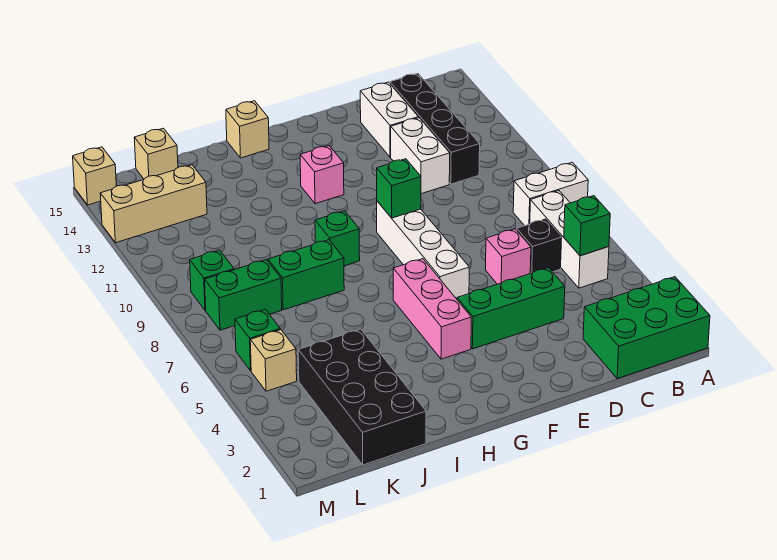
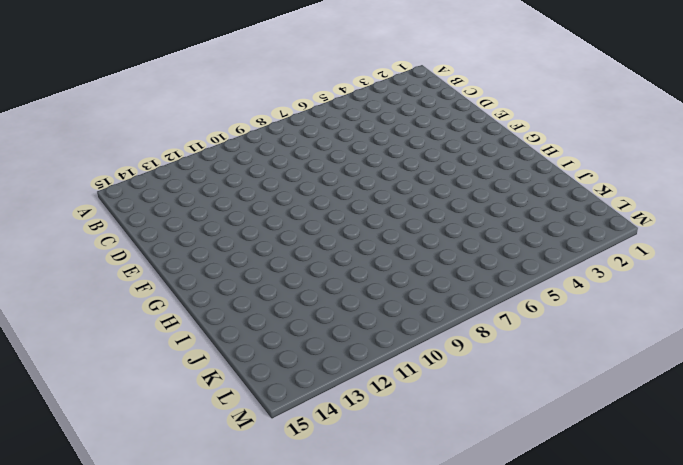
none -> green brick A1:C2 level 1
none -> white brick A8:B8 level 1
none -> white brick B5:B7 level 1

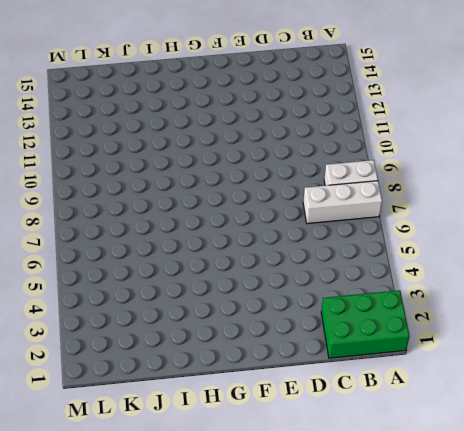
white brick A7:C7 level 1 -> white brick B5:B7 level 1
none -> black brick C6 level 1
none -> black brick C11:C14 level 1
none -> green brick D4:F4 level 1

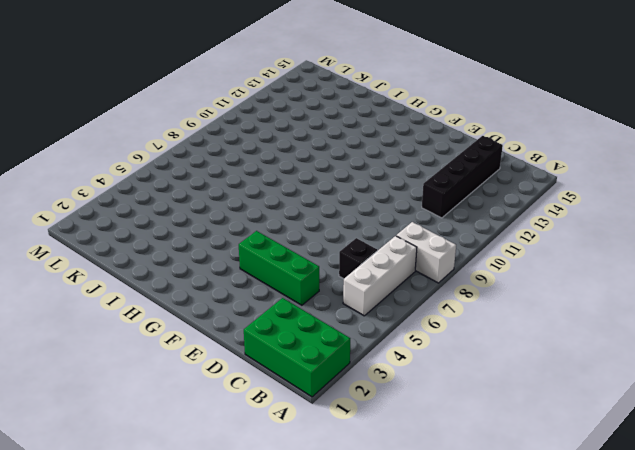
none -> pink brick D6 level 1
none -> white brick D11:D12 level 1
none -> white brick D13:D14 level 1

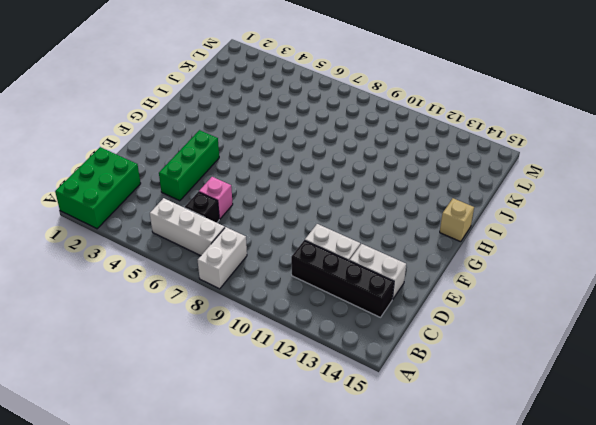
none -> white brick F6:F9 level 1
none -> pink brick G4:G6 level 1
none -> pink brick G12 level 1

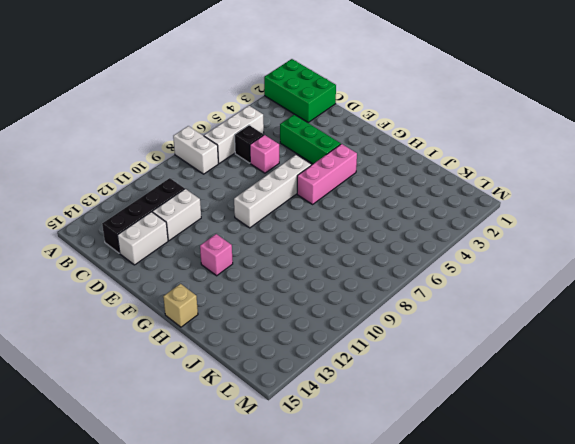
none -> green brick H9 level 1
none -> green brick I8:J8 level 1
none -> black brick J1:K4 level 1

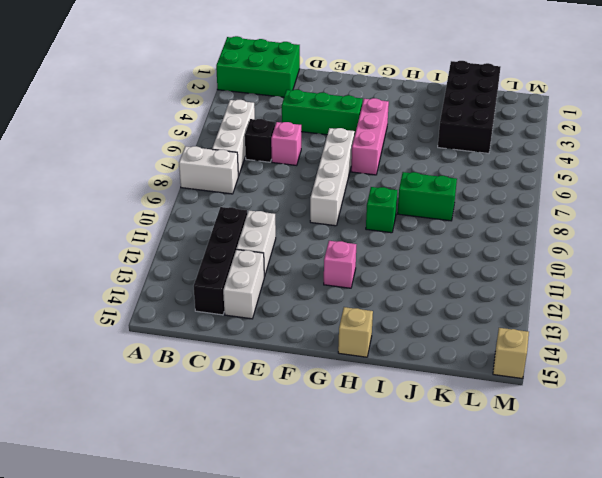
none -> green brick K8:L8 level 1
none -> tan brick K13:M13 level 1
none -> tan brick K15 level 1

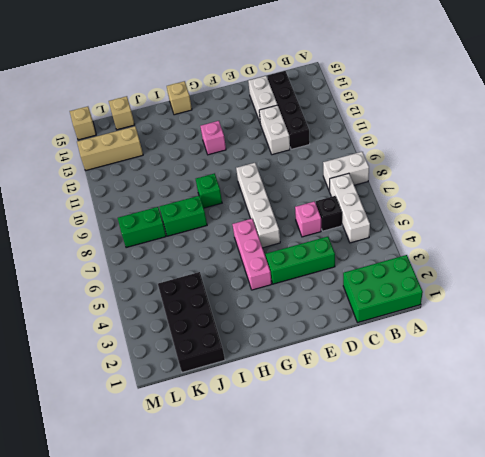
none -> tan brick L5 level 1
none -> green brick L6 level 1
none -> green brick L9 level 1

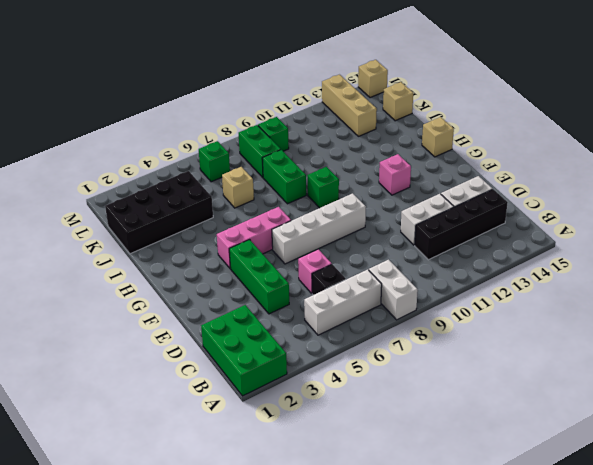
tan brick J6 level 1 -> tan brick L5 level 1
none -> green brick B5 level 2
none -> green brick F9 level 2

